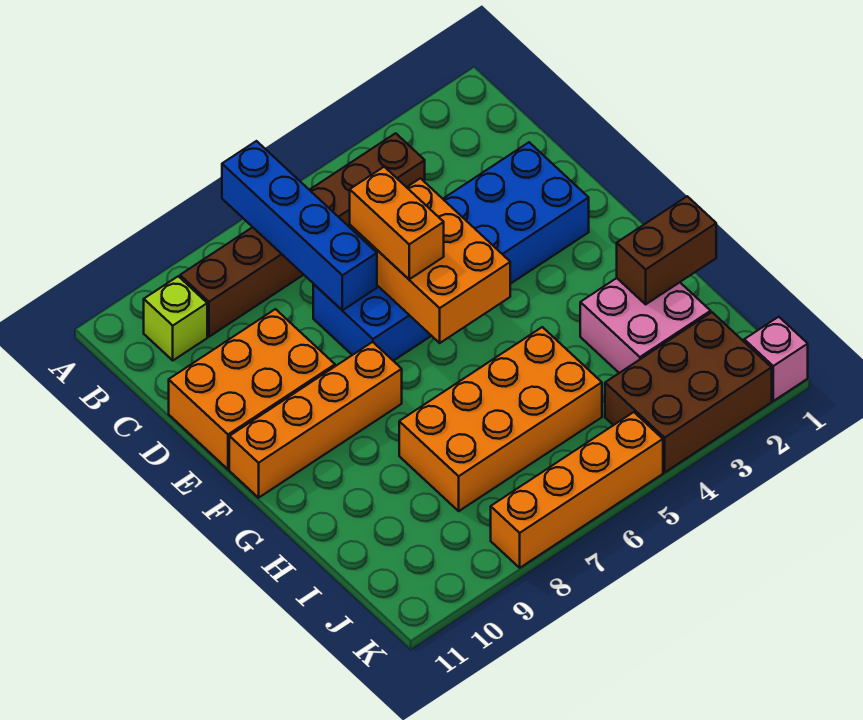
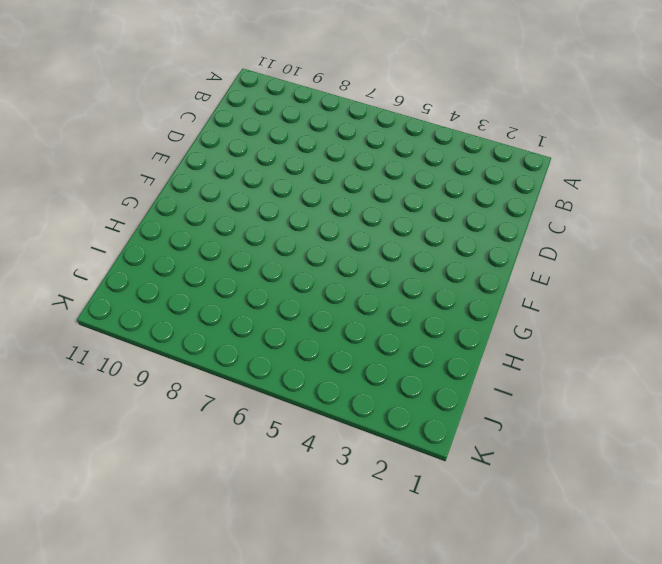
none -> brown brick B4:B9 level 1
none -> lime brick B10 level 1
none -> blue brick D2:E7 level 1

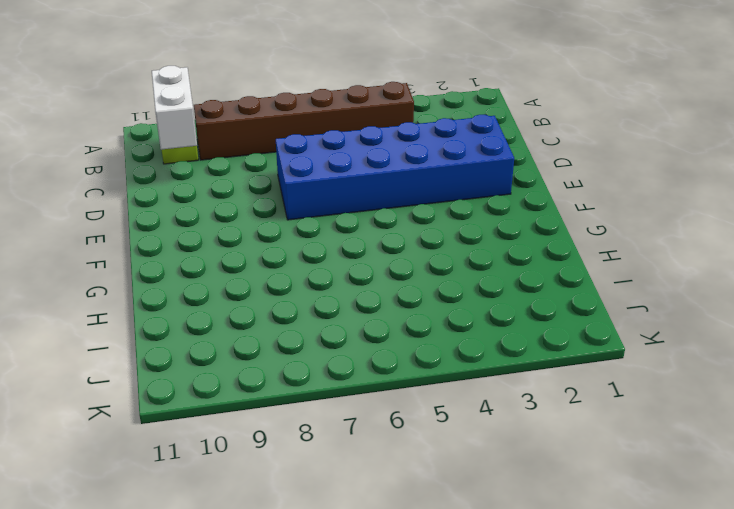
white brick B10:C10 level 2 -> none
none -> orange brick D9:E11 level 1
none -> orange brick F8:F11 level 1
none -> pink brick H2:I3 level 1

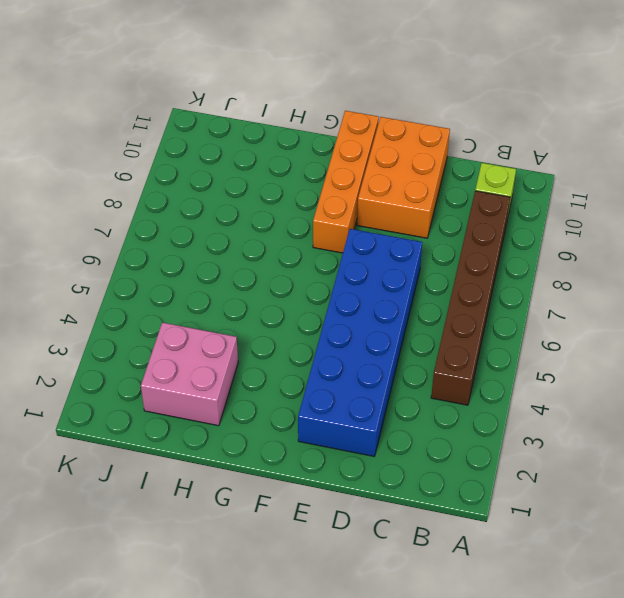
none -> orange brick H5:I8 level 1
none -> brown brick J2:K4 level 1
none -> pink brick K1 level 1

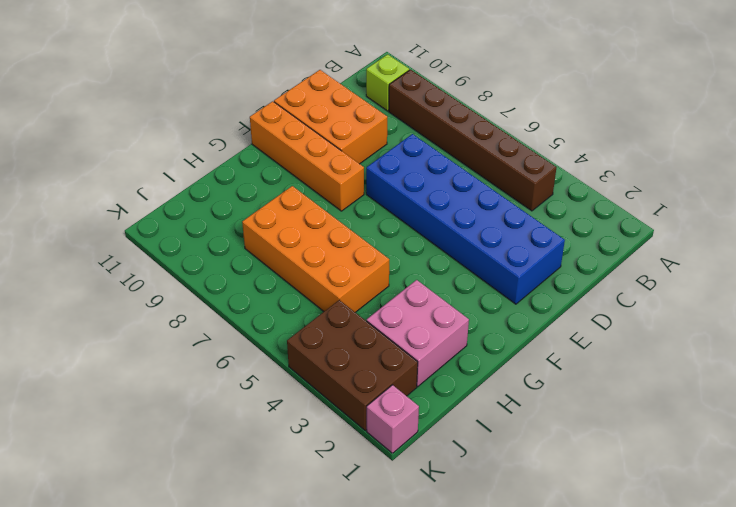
none -> orange brick K5:K8 level 1
none -> blue brick A7:D7 level 2
none -> orange brick D5:F6 level 2

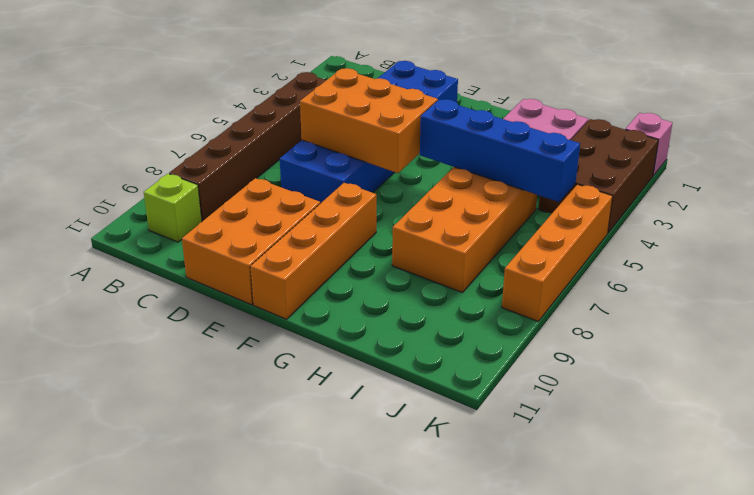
blue brick G5:J5 level 2 -> blue brick A7:D7 level 2
none -> brown brick H1:H2 level 2
none -> orange brick D6:E6 level 3

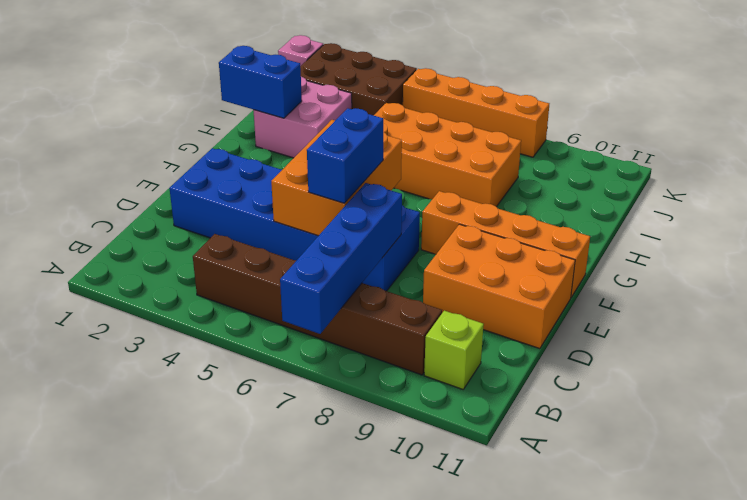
blue brick D6:E6 level 3 -> orange brick D6:E6 level 3
blue brick H1:H2 level 2 -> brown brick H1:H2 level 2

